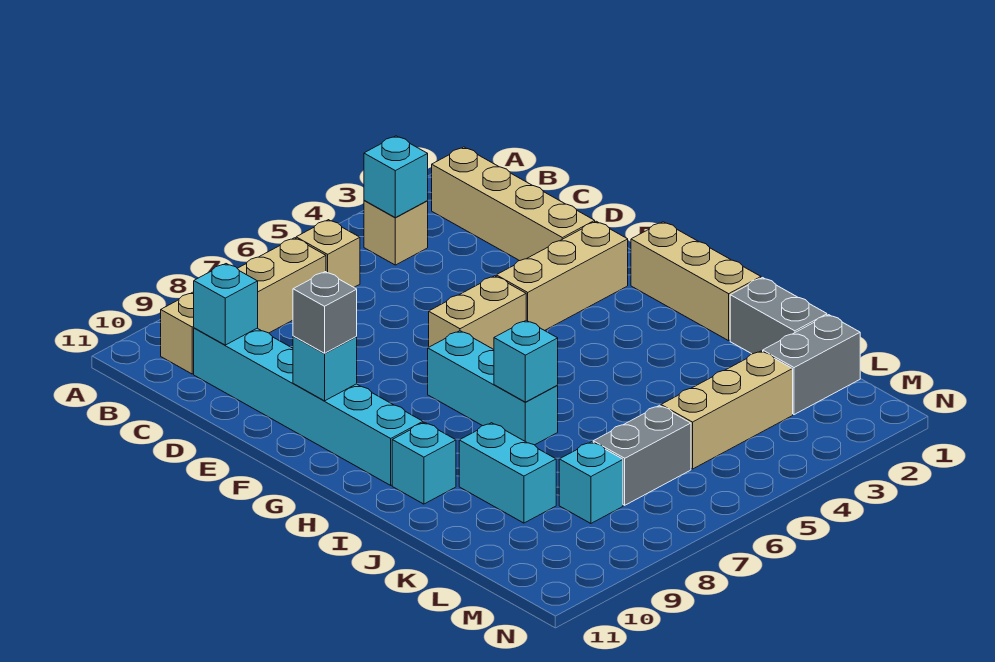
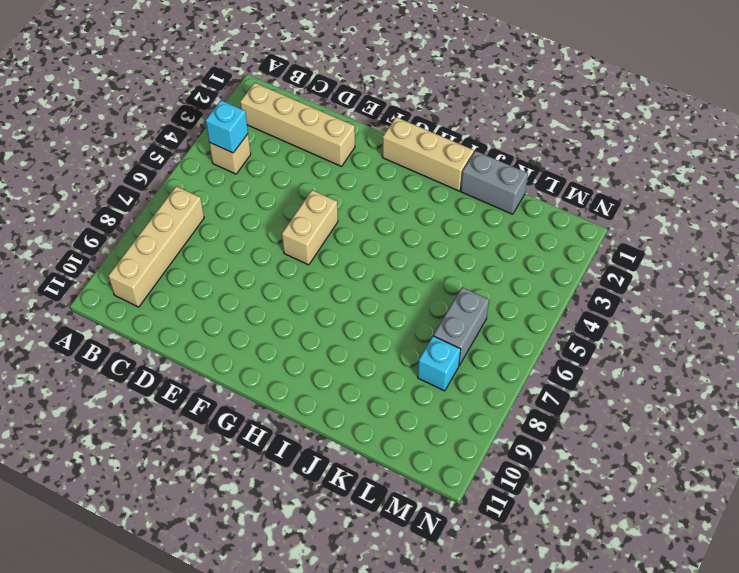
none -> tan brick B6 level 1
none -> cyan brick C10:H10 level 1
none -> tan brick F2:F4 level 1

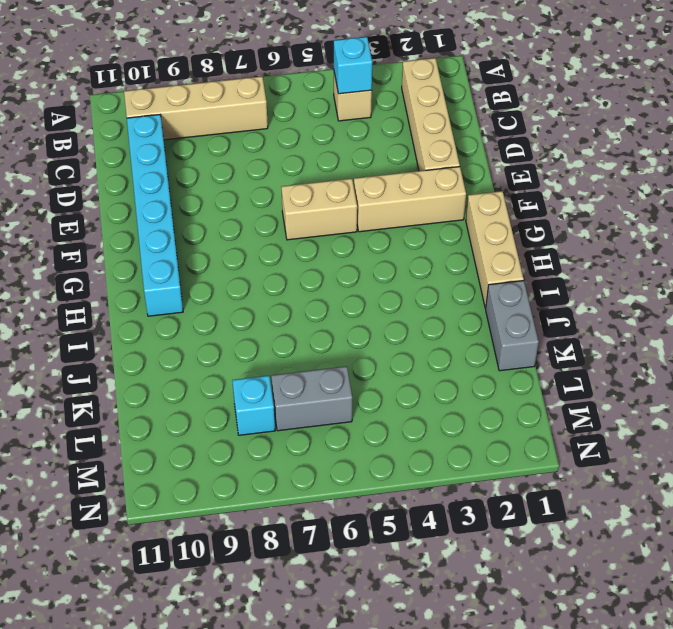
none -> tan brick B6 level 1
none -> cyan brick G7:I7 level 1
none -> cyan brick I10 level 1

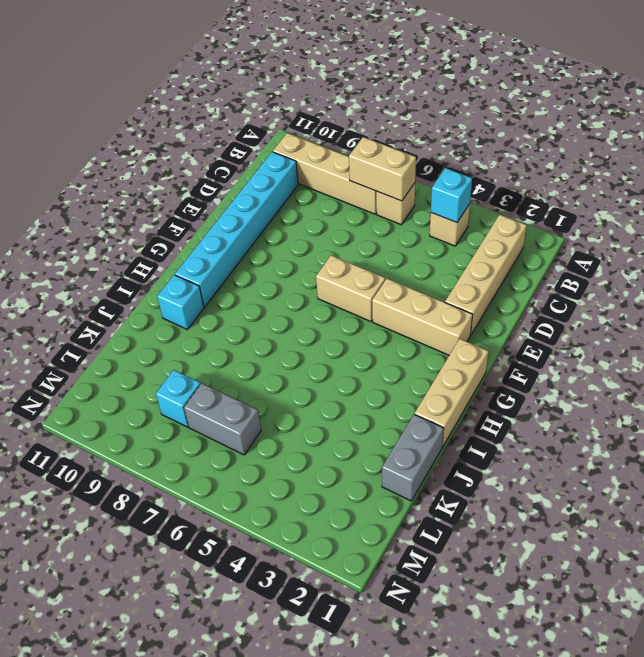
tan brick B6:B7 level 2 -> none
none -> cyan brick G7:I7 level 1
none -> cyan brick J9:K9 level 1
none -> grey brick L1:L2 level 1

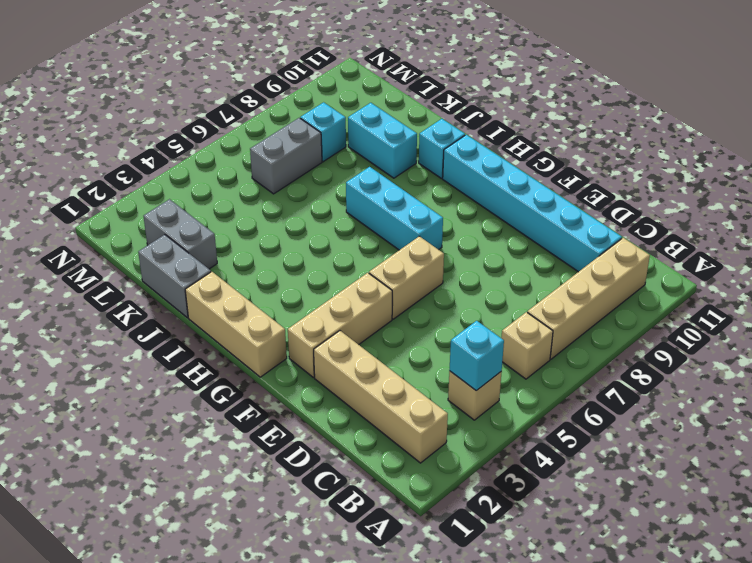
grey brick K2:L2 level 1 -> grey brick L1:L2 level 1
none -> tan brick L3:L5 level 1
none -> cyan brick C10 level 2
none -> cyan brick F10 level 2

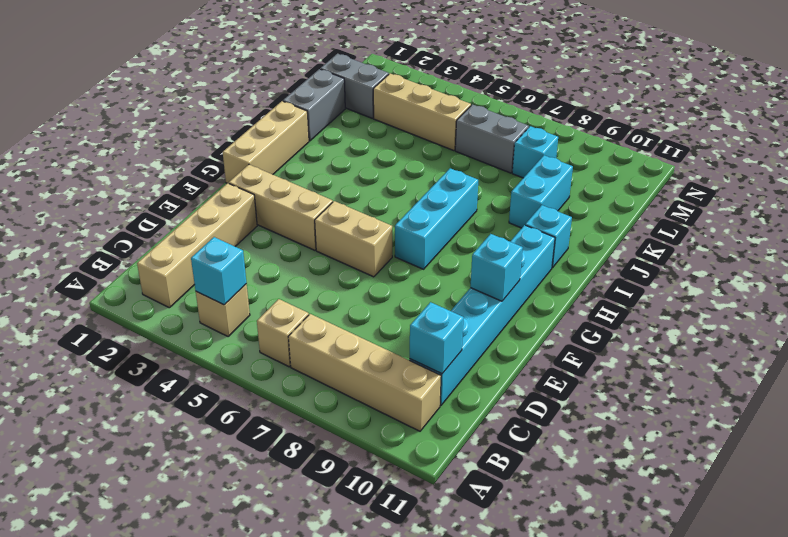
none -> cyan brick I7 level 2
none -> grey brick F10 level 3

